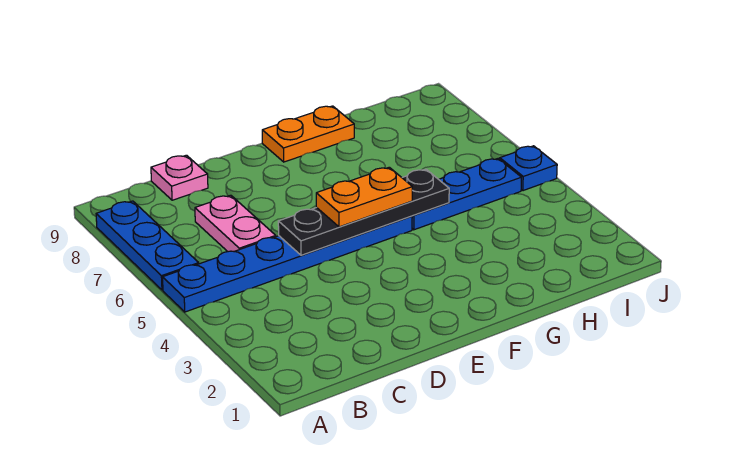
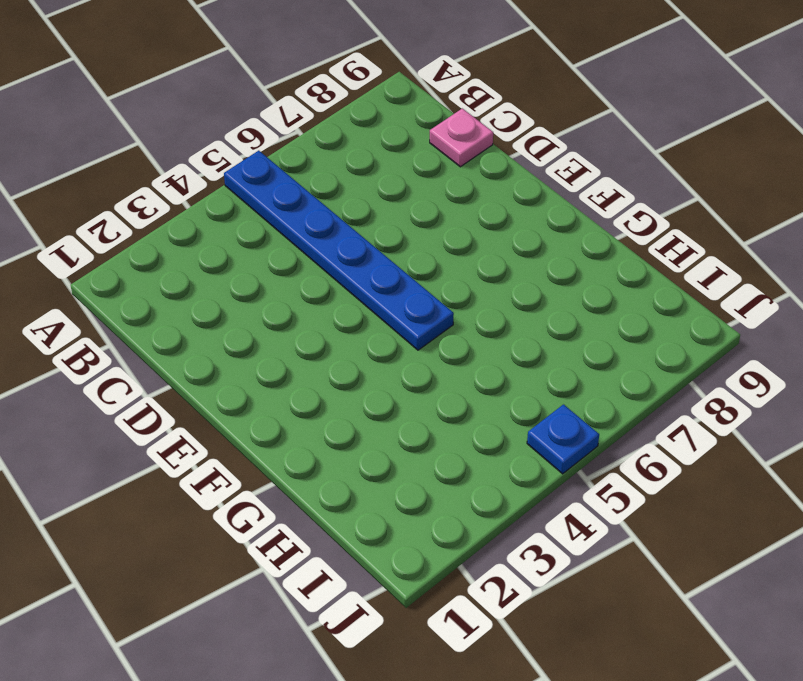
none -> blue plate A6:A8 level 1
none -> pink plate C6:C7 level 1

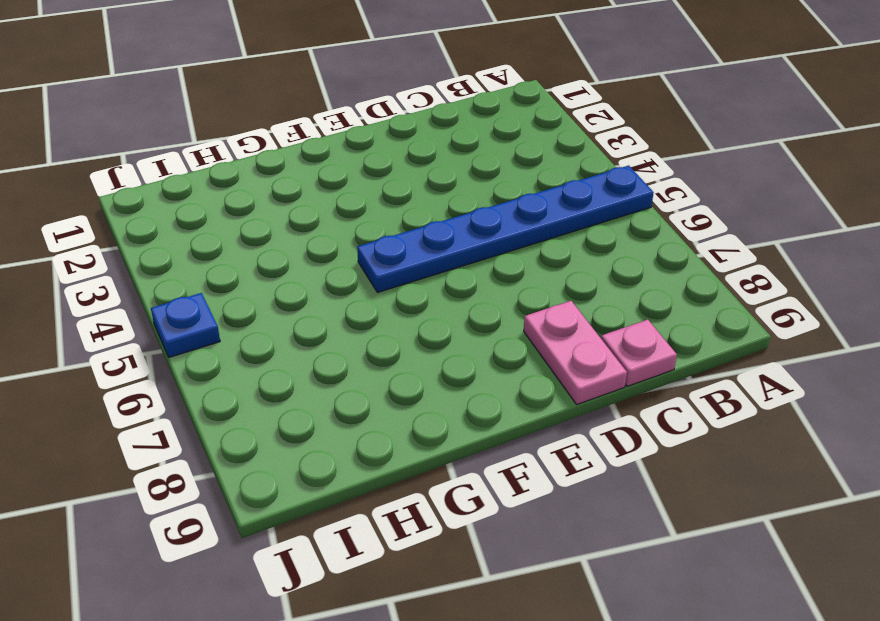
pink plate D8:D9 level 1 -> pink plate C6:C7 level 1
none -> blue plate A6:A8 level 1
none -> orange plate F9:G9 level 1

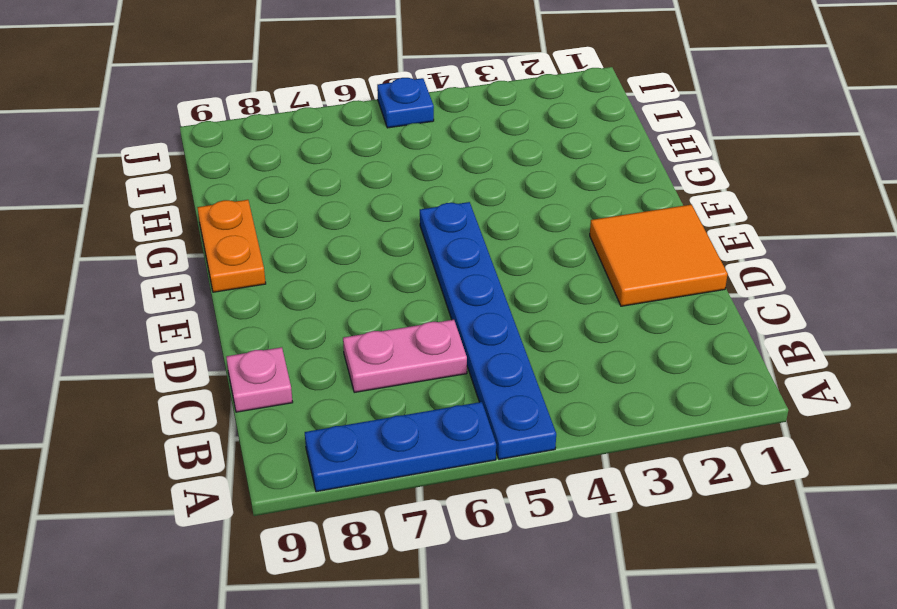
orange tile D1:E2 level 1 -> none
none -> blue plate G5:I5 level 1
none -> black plate D5:G5 level 2

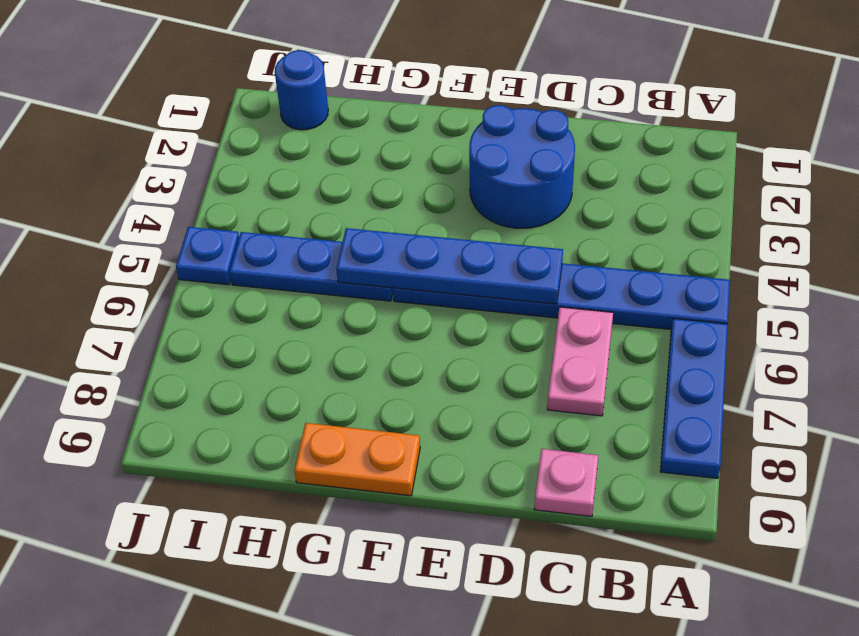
blue round brick D2:E3 level 1 -> none
blue plate D5:G5 level 2 -> black plate D5:G5 level 2
blue round brick I1 level 1 -> none
none -> orange plate E5:F5 level 3

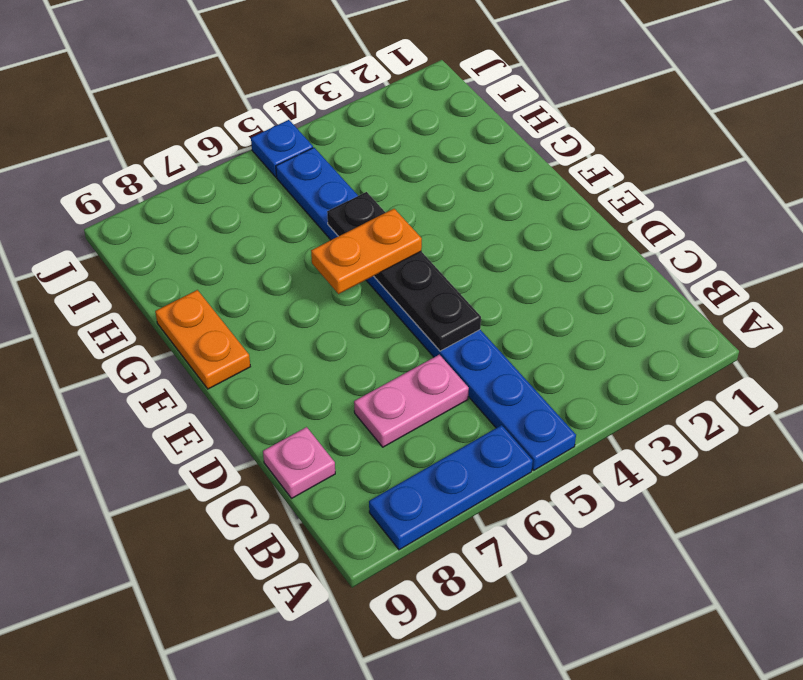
orange plate F5:F6 level 3 -> orange plate E5:F5 level 3

